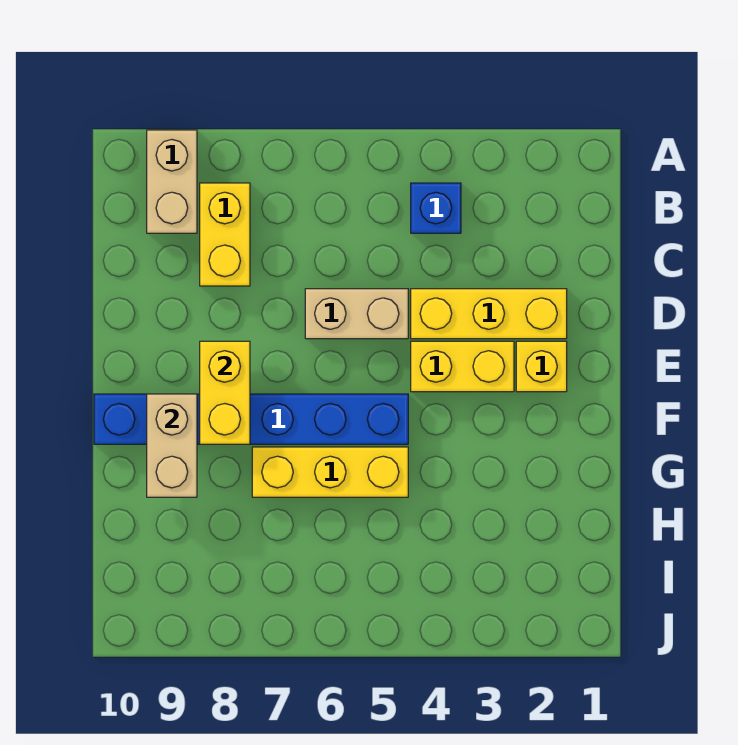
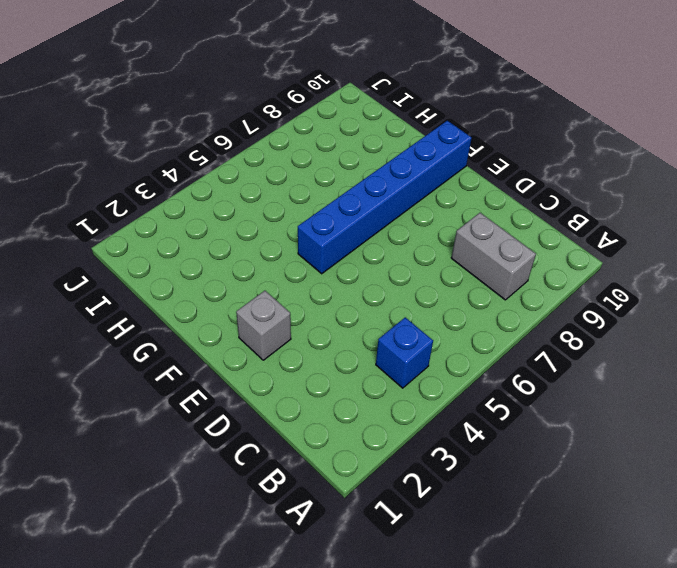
grey brick B8:C8 level 1 -> yellow brick B8:C8 level 1
grey brick E2 level 1 -> yellow brick E2 level 1
none -> tan brick A9:B9 level 1
none -> yellow brick D2:D4 level 1

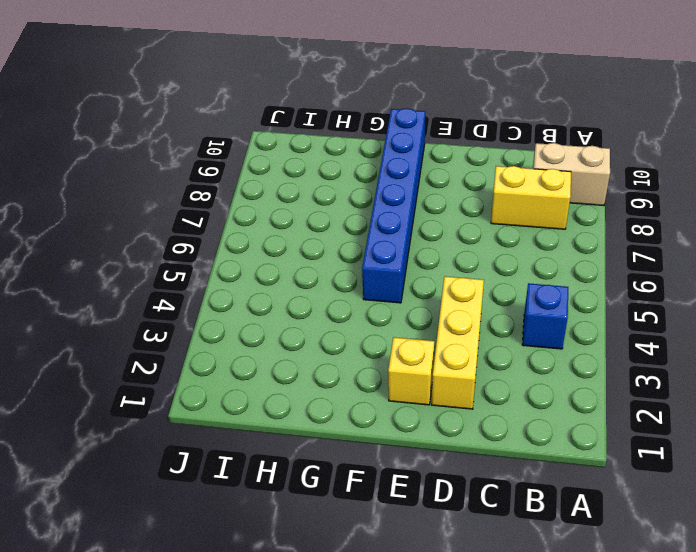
none -> tan brick D5:D6 level 1
none -> yellow brick E3:E4 level 1

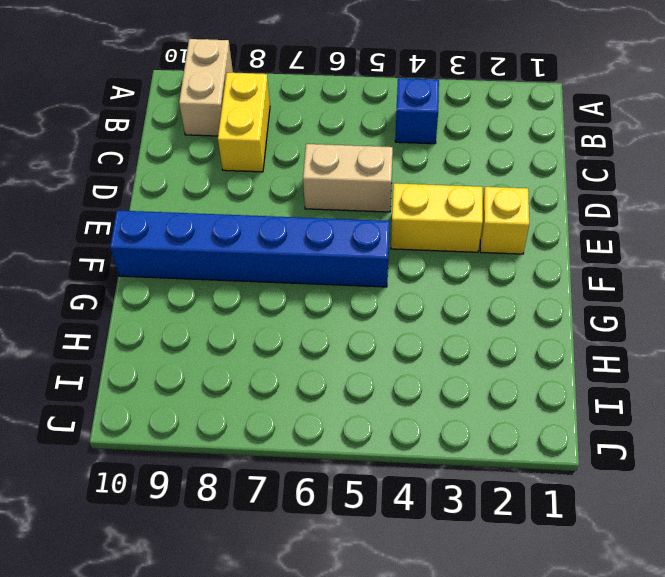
none -> yellow brick D2:D4 level 1
none -> yellow brick G5:G7 level 1

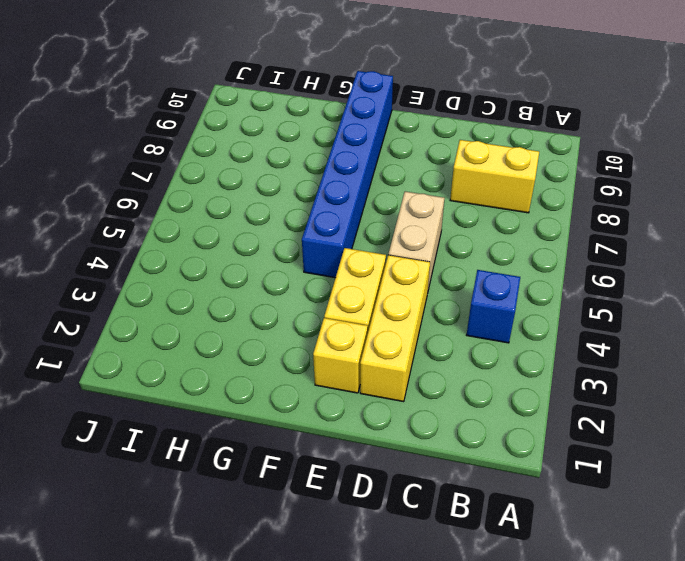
none -> tan brick A9:B9 level 1
none -> yellow brick G5:G7 level 1

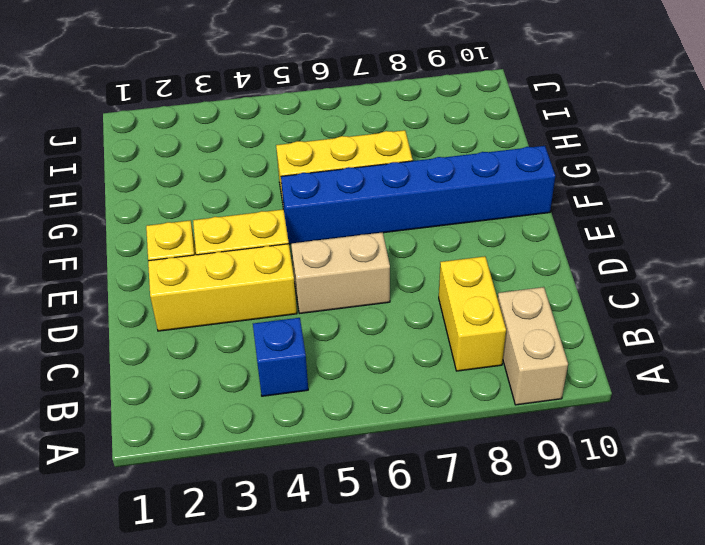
none -> yellow brick E8:F8 level 2
none -> tan brick F9:G9 level 2

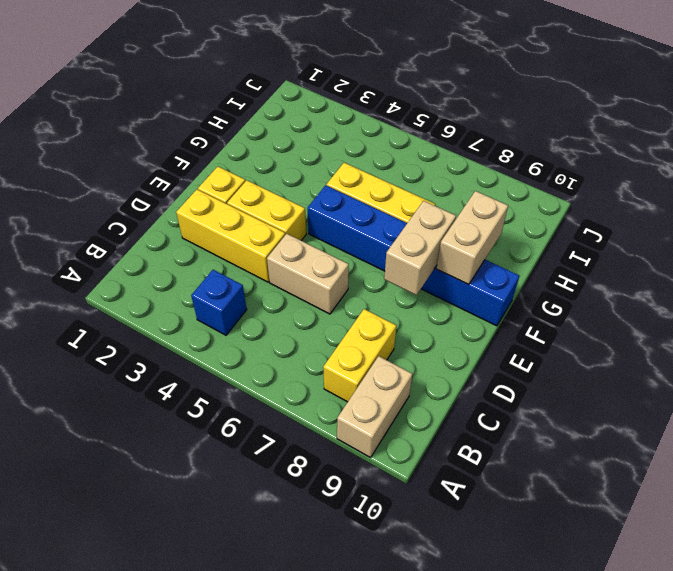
tan brick E8:F8 level 2 -> yellow brick E8:F8 level 2

